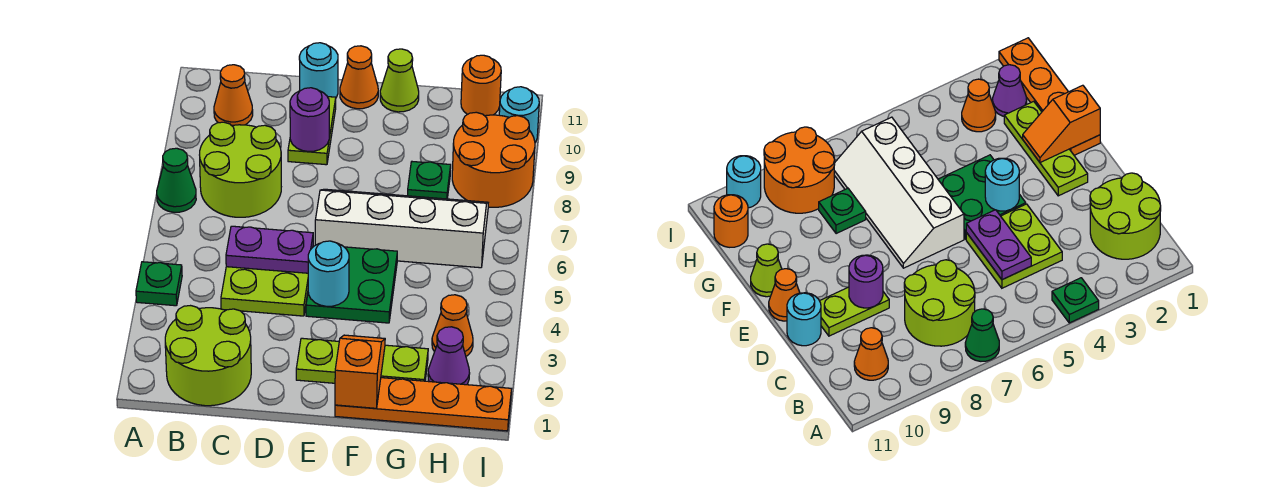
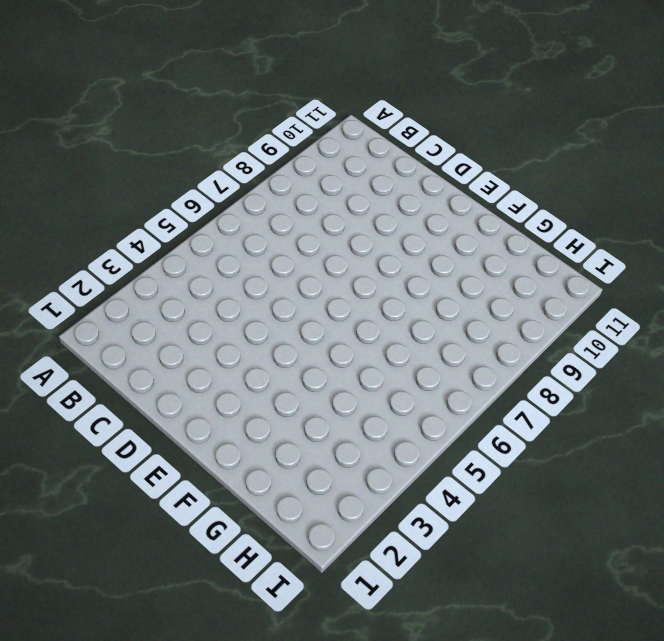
none -> green plate A4 level 1
none -> green cone A7 level 1
none -> lime round brick B1:C2 level 1

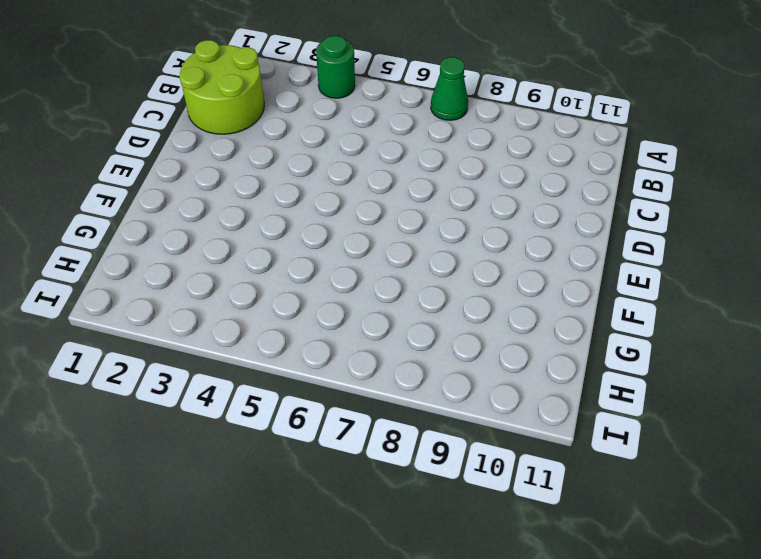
green round brick A4 level 1 -> green plate A4 level 1
none -> lime round brick B7:C8 level 1
none -> orange cone B10 level 1
none -> lime plate C4:D5 level 1

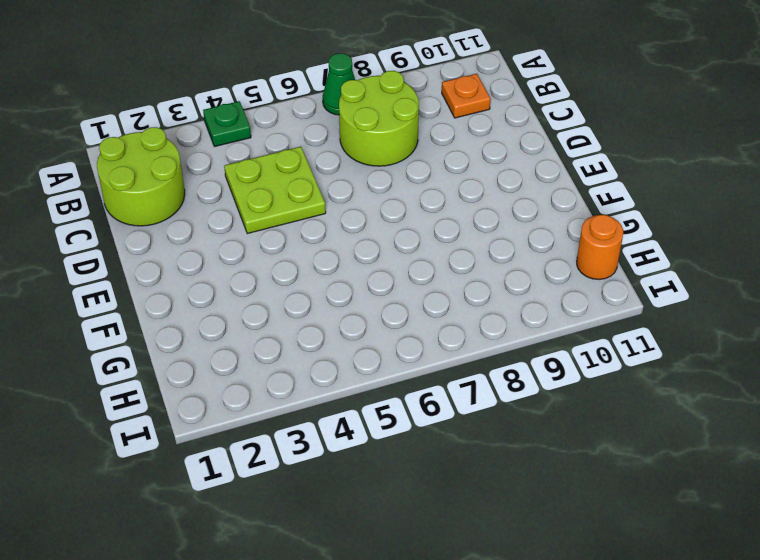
orange plate B10 level 1 -> orange cone B10 level 1
none -> lime plate D9:D10 level 1
none -> cyan round brick D11 level 1
none -> lime plate E2:G2 level 1

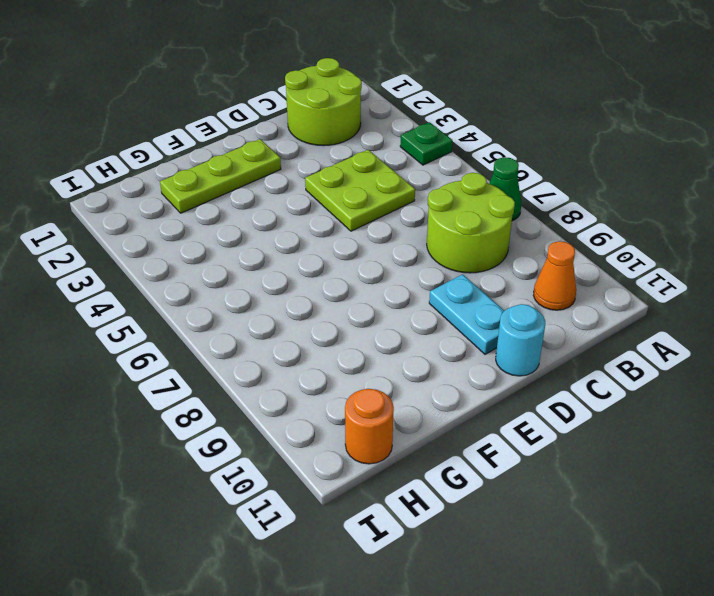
cyan plate D9:D10 level 1 -> lime plate D9:D10 level 1
none -> green plate E4:F5 level 1
none -> white slope E6:H7 level 1 top 6
none -> orange cone E11 level 1

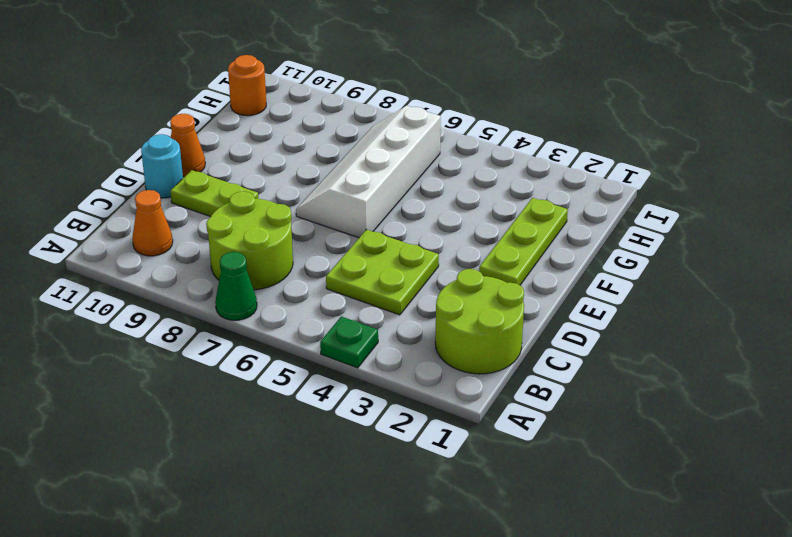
none -> green plate E4:F5 level 1
none -> orange plate F1:I1 level 1
none -> lime cone F11 level 1

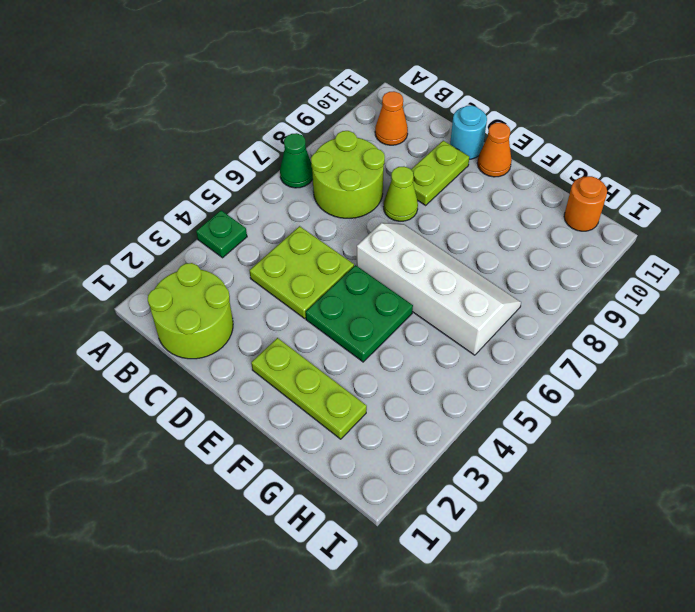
lime cone D8 level 1 -> lime cone F11 level 1
none -> orange plate F1:I1 level 1
none -> green plate G8 level 1
none -> purple cone H2 level 1

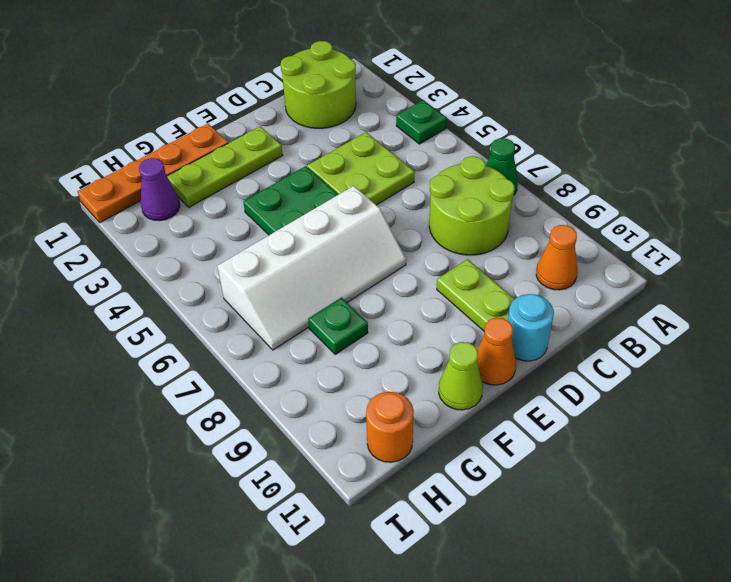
none -> orange cone H3 level 1
none -> orange round brick H8:I9 level 1
none -> cyan round brick I10 level 1

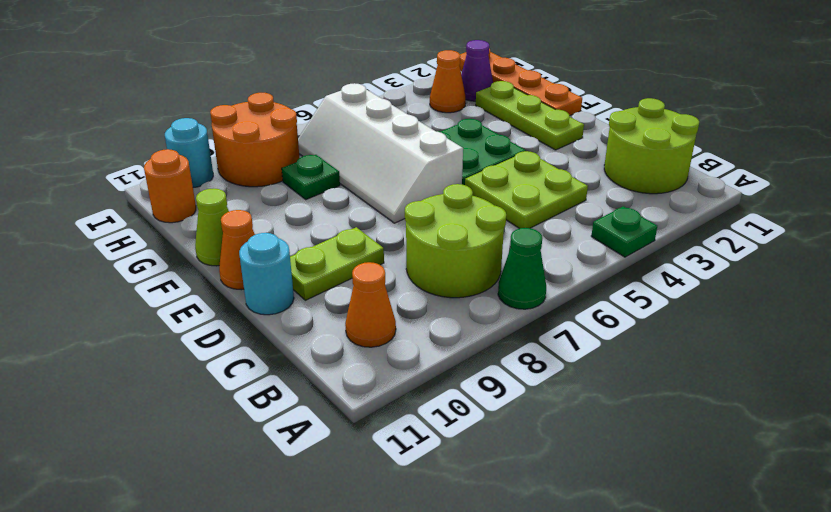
none -> purple plate C5:D5 level 2
none -> purple round brick D9 level 2
none -> cyan round brick E4 level 2

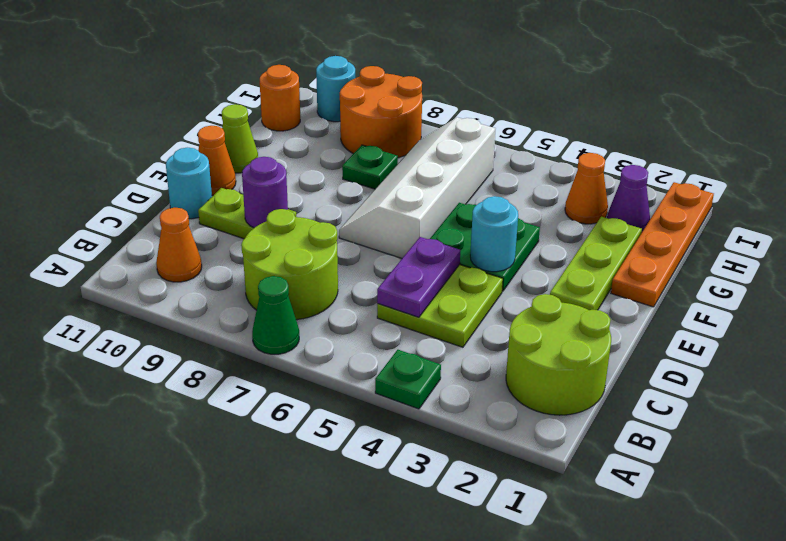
none -> orange slope F1:F2 level 2 top 1

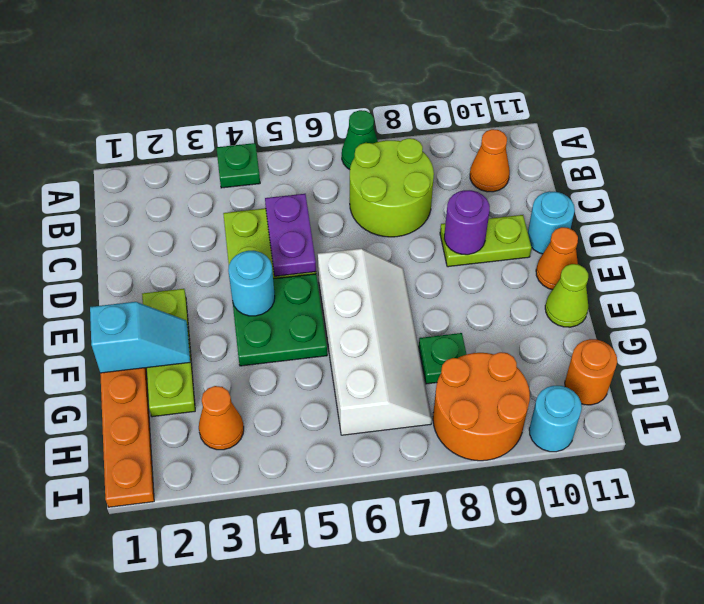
cyan slope F1:F2 level 2 top 1 -> orange slope F1:F2 level 2 top 1
none -> lime round brick B1:C2 level 1
none -> purple cone H2 level 1

